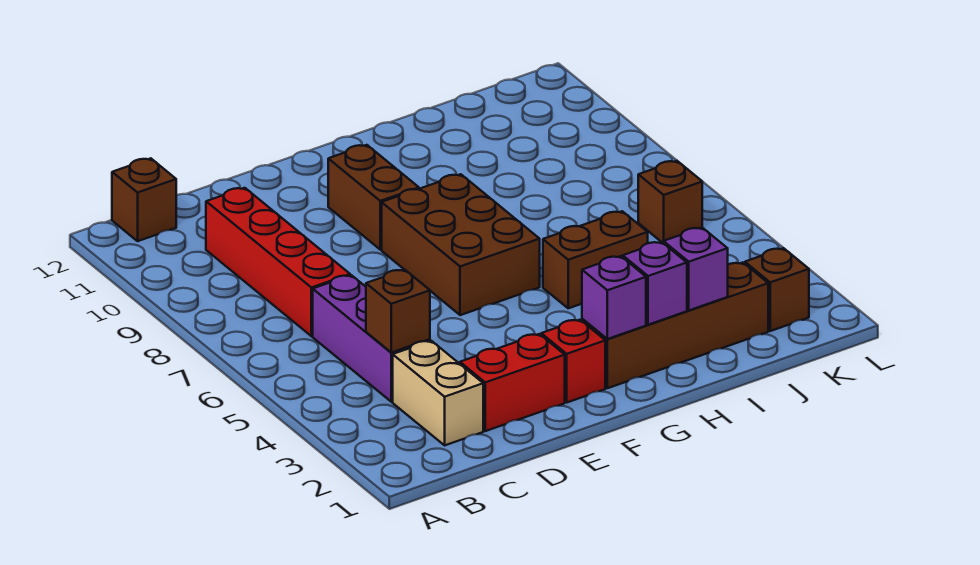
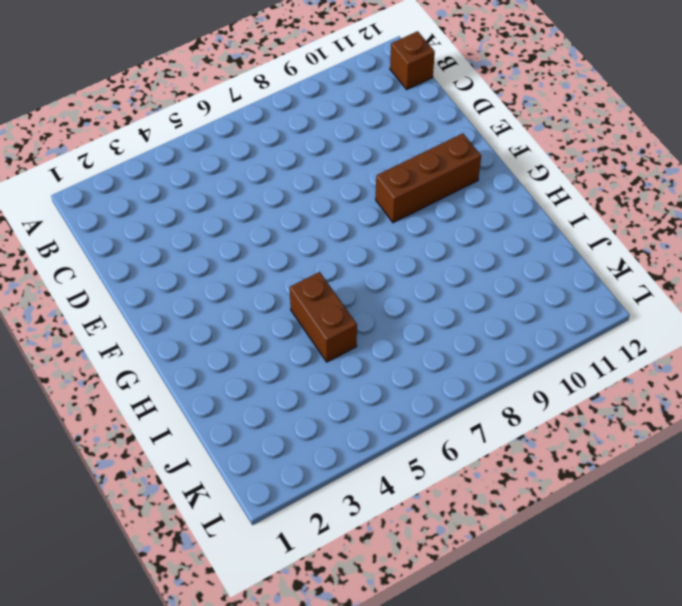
brown brick F9:F11 level 1 -> brown brick F9:F10 level 1
none -> tan brick C2:C3 level 1
none -> purple brick C4:C6 level 1
none -> red brick C7:C10 level 1

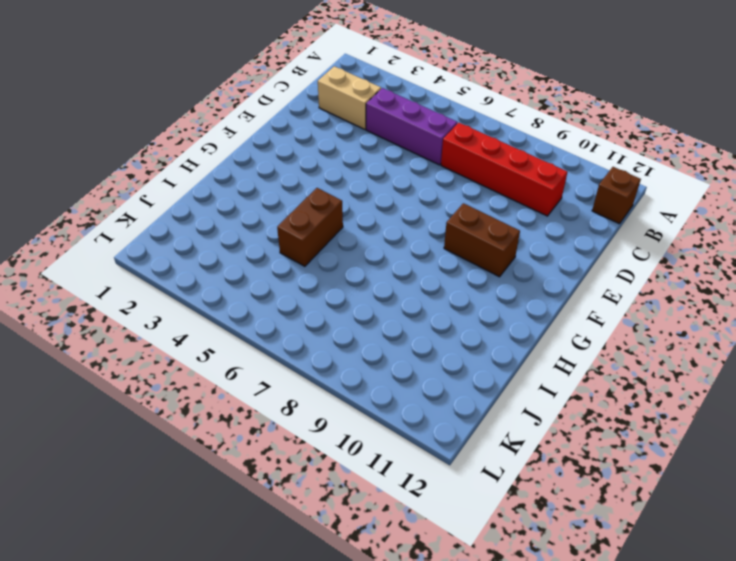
none -> red brick D2:E2 level 1
none -> red brick F2 level 1
none -> brown brick F6:G8 level 1

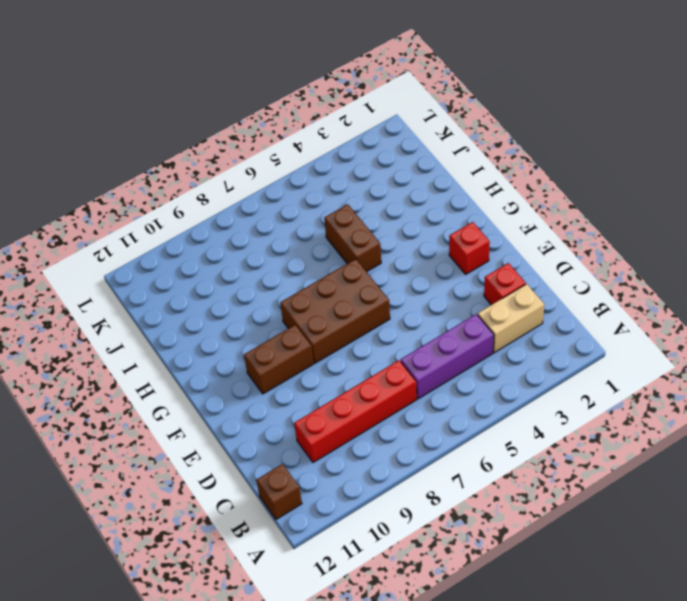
red brick D2 level 1 -> red brick D2:E2 level 1
none -> brown brick G2:J2 level 1
none -> brown brick K2 level 1
none -> brown brick K6 level 1

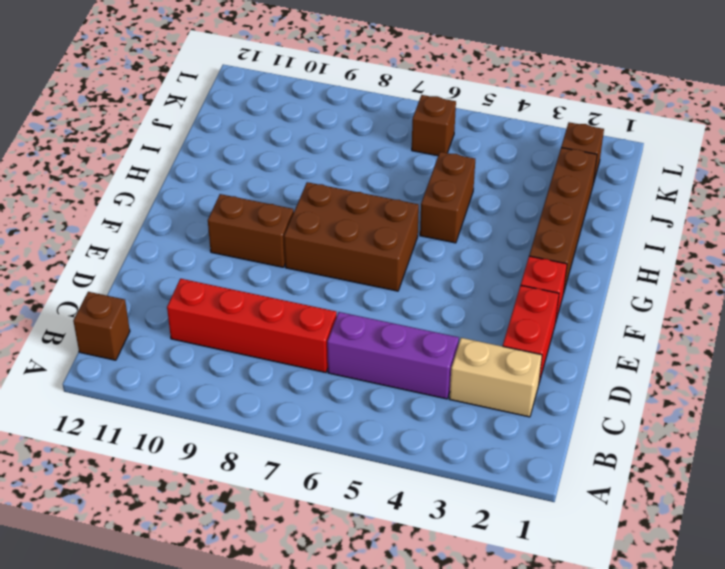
none -> brown brick C4 level 2
none -> purple brick G2 level 2
none -> purple brick H2 level 2

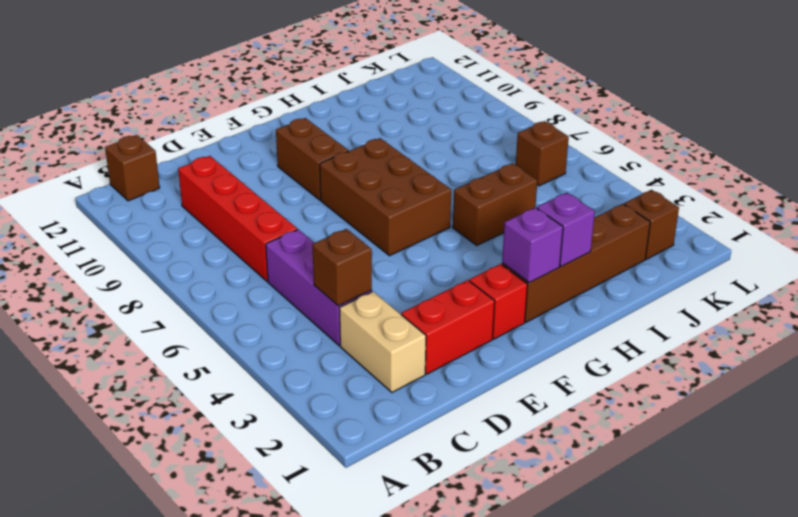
none -> purple brick I2 level 2

